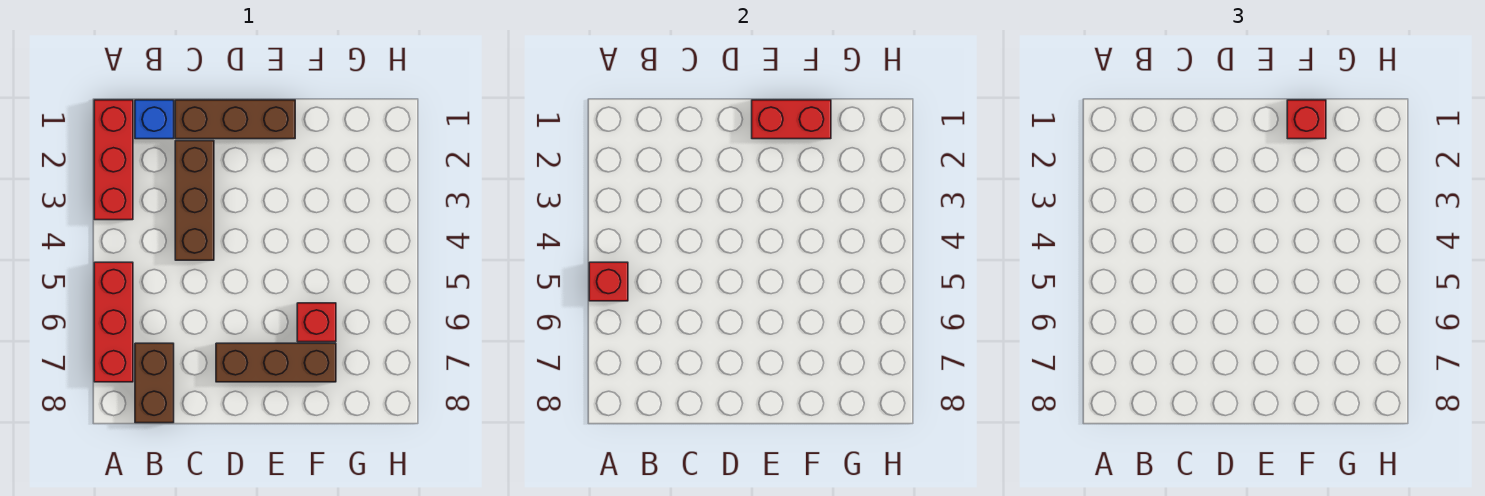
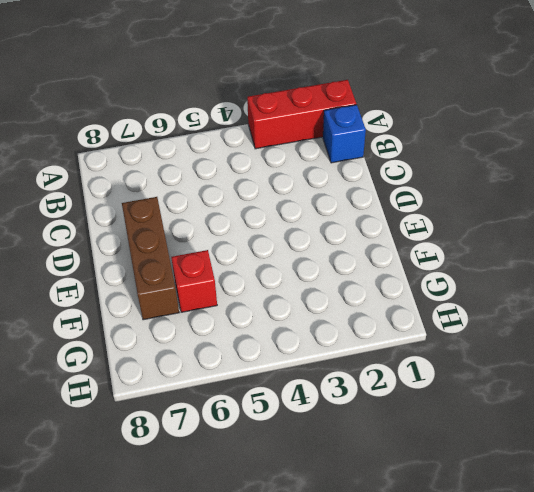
none -> red brick A5:A7 level 1
none -> brown brick B7:B8 level 1

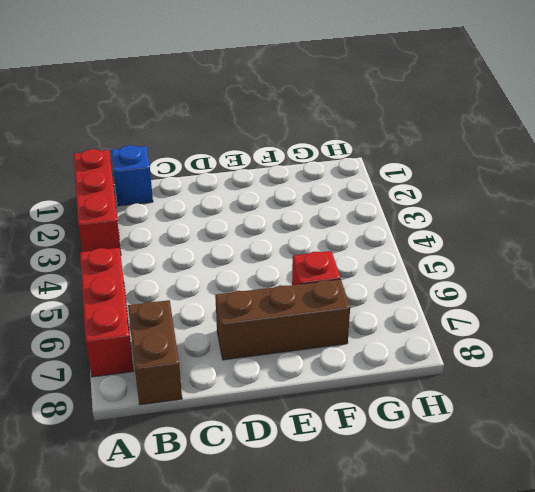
none -> brown brick C1:E1 level 1
none -> brown brick C2:C4 level 1

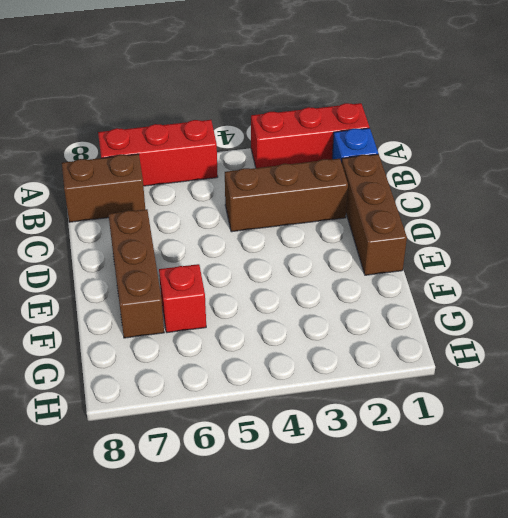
none -> red brick A5 level 2
none -> red brick E1:F1 level 2

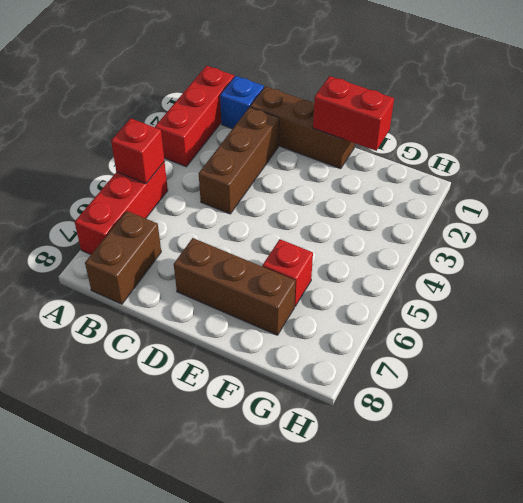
none -> red brick F1 level 3

